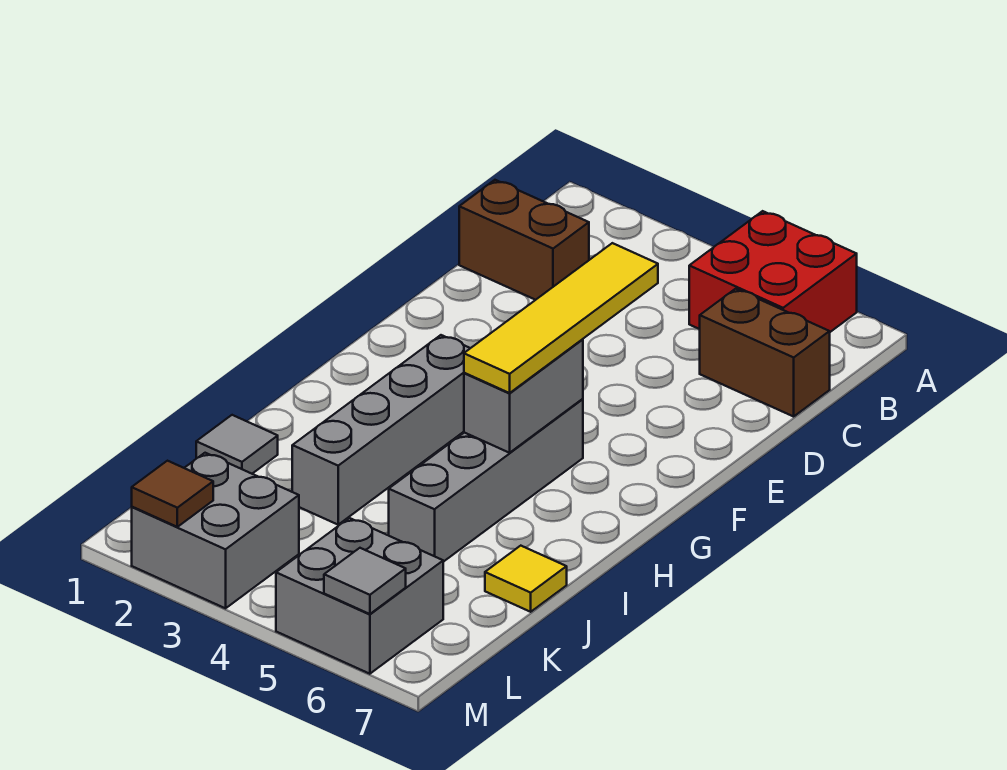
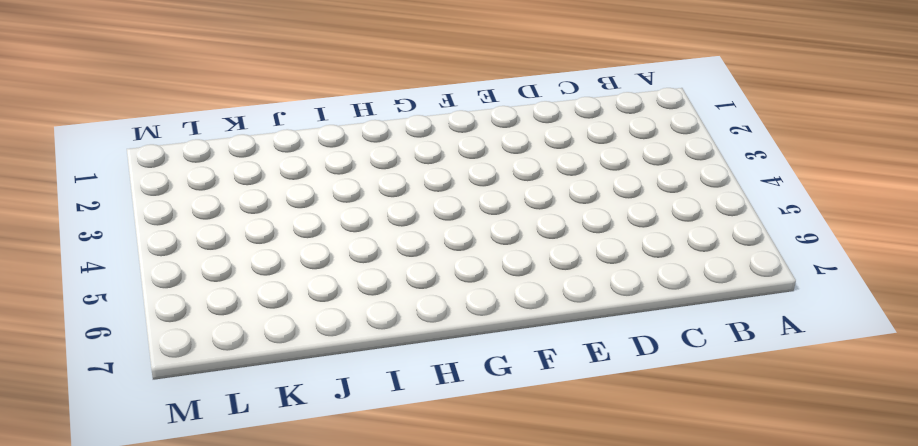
none -> red brick A5:B6 level 1
none -> brown brick C1:C2 level 1
none -> brown brick C6:C7 level 1

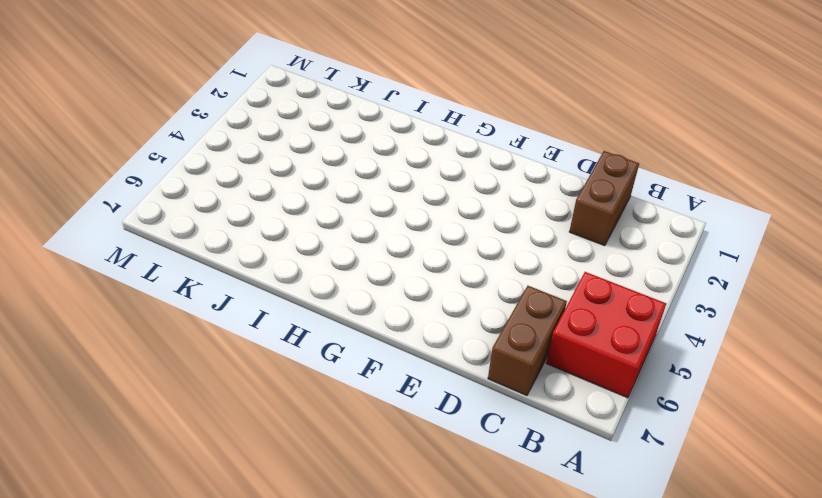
none -> grey brick G3:J3 level 1
none -> grey brick G5:J5 level 1
none -> grey tile J1 level 1

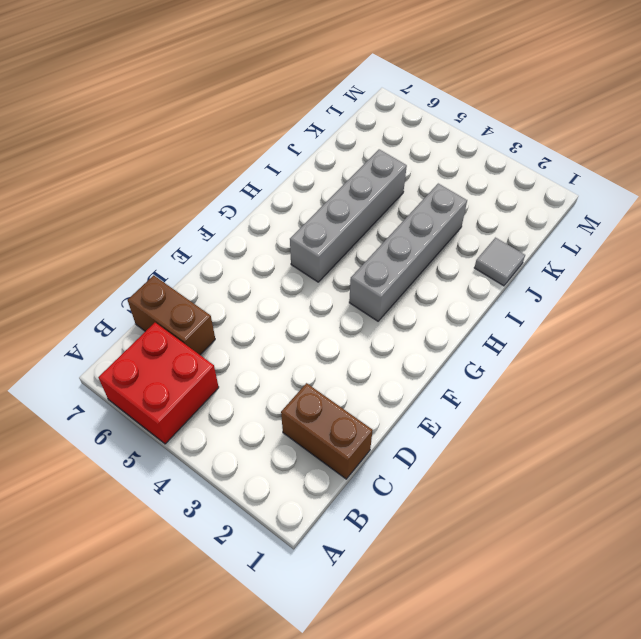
none -> yellow tile J7 level 1
none -> grey brick L2:M3 level 1
none -> grey brick L5:M6 level 1

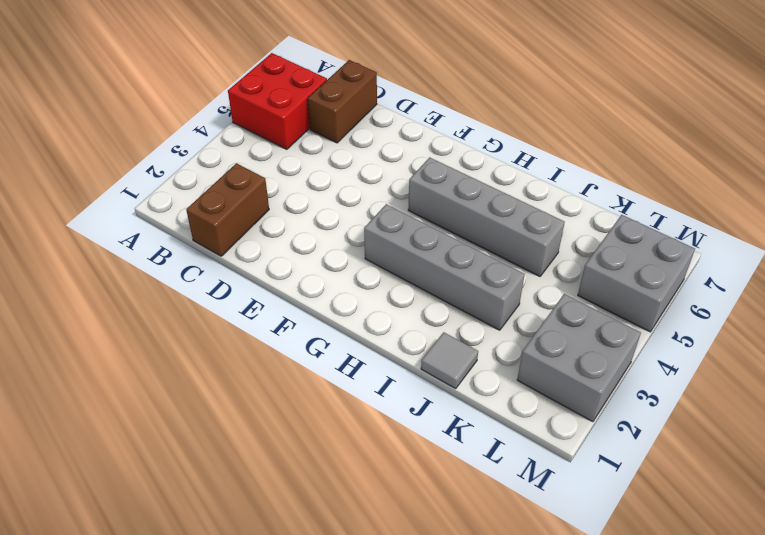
none -> yellow tile J7 level 1
none -> grey brick G5:H5 level 2
none -> brown tile M2 level 2

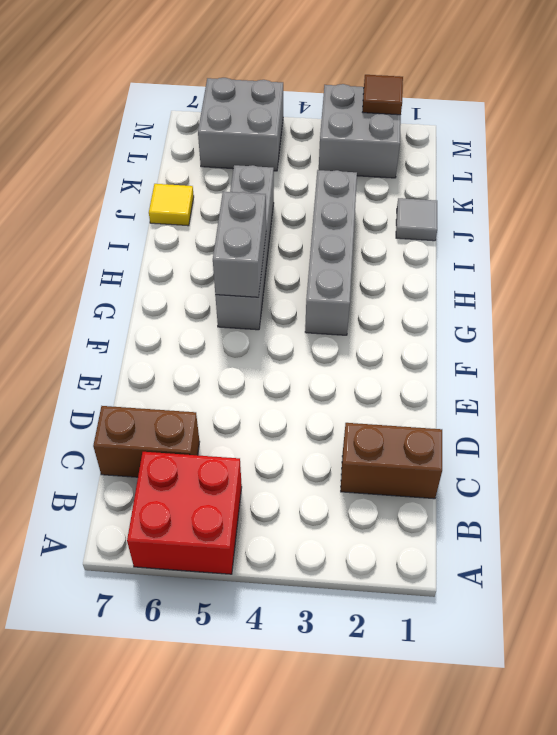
none -> grey tile M6 level 2
none -> yellow tile E5:H5 level 3

